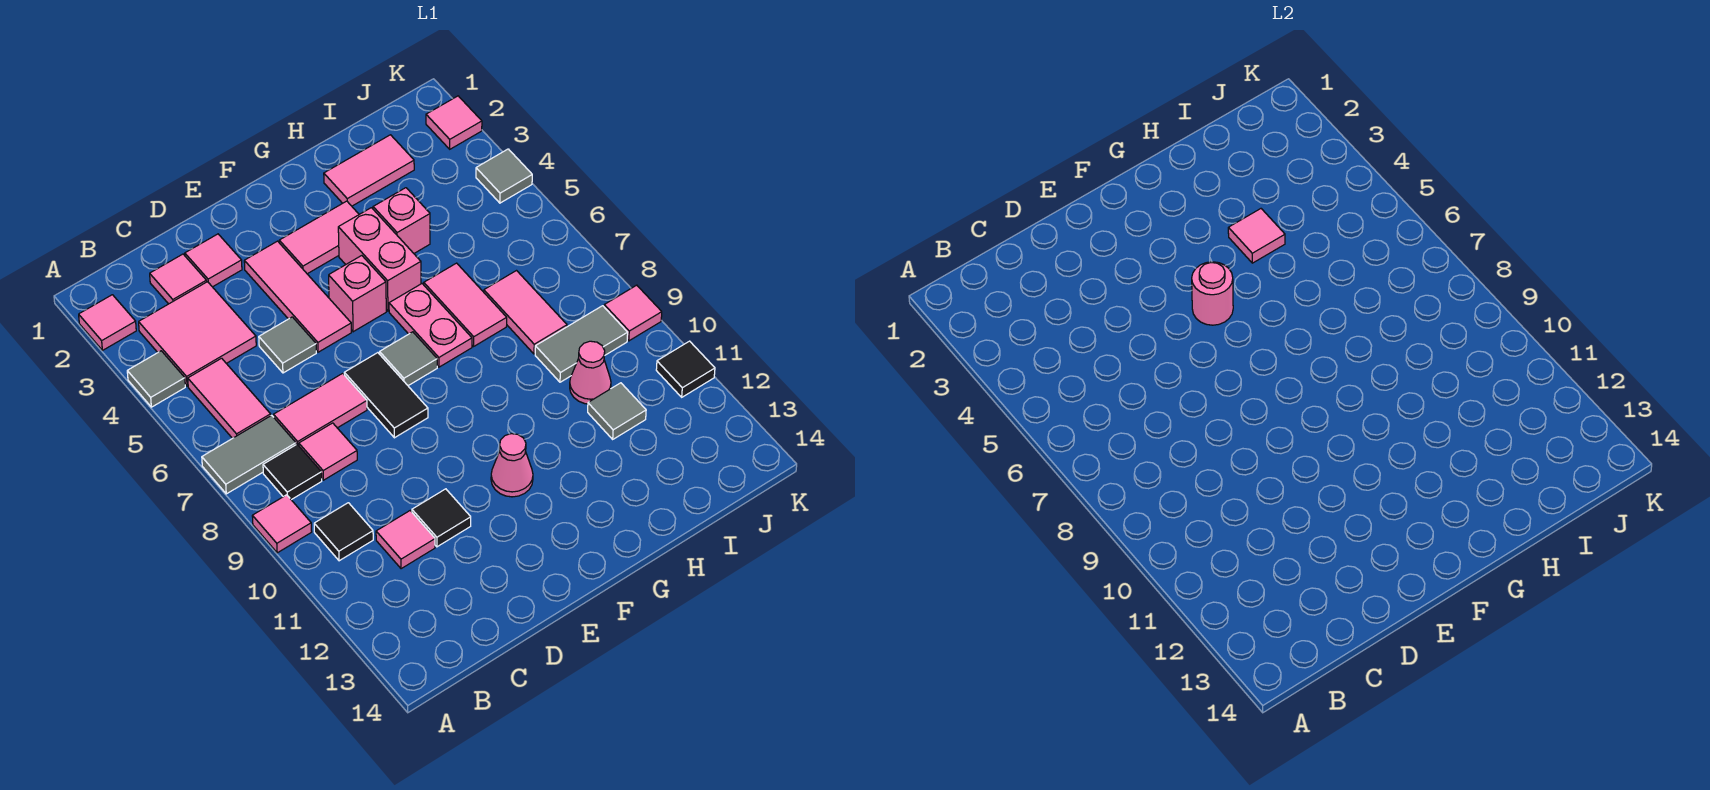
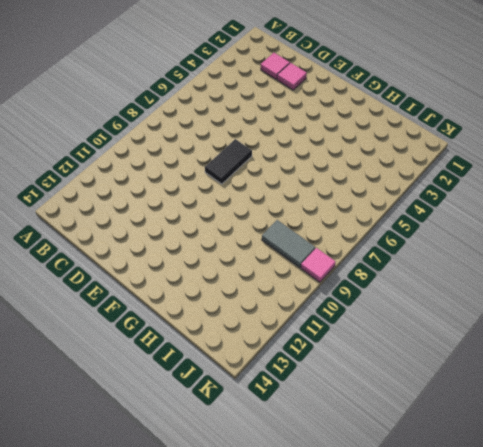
none -> pink tile A2 level 1
none -> grey tile A4 level 1
none -> grey tile A7:B7 level 1
none -> pink tile A9 level 1

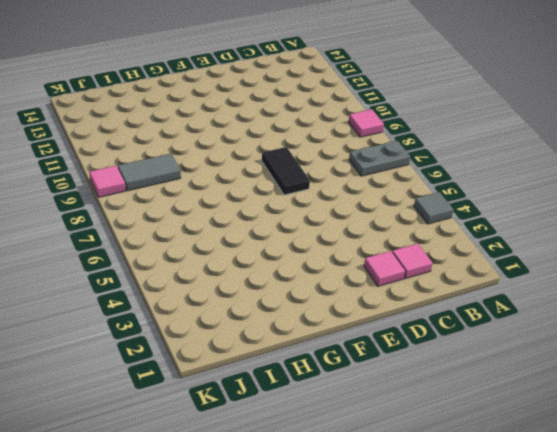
grey plate A7:B7 level 1 -> grey tile A7:B7 level 1
none -> pink tile A2 level 1
none -> pink tile B3:C4 level 1
none -> pink tile B5:B6 level 1
none -> black tile B8 level 1

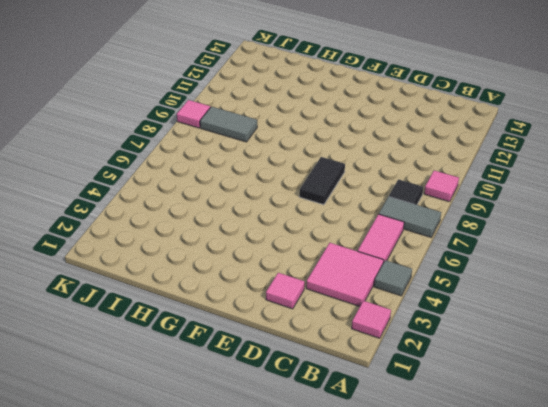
none -> black tile B10 level 1
none -> pink tile C2 level 1
none -> pink tile C7:D7 level 1
none -> pink tile C8 level 1

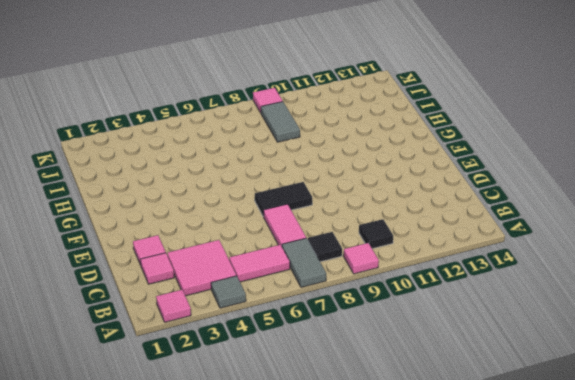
none -> pink tile C8 level 1
none -> pink tile C11 level 1
none -> grey tile D5 level 1
none -> black tile D11 level 1

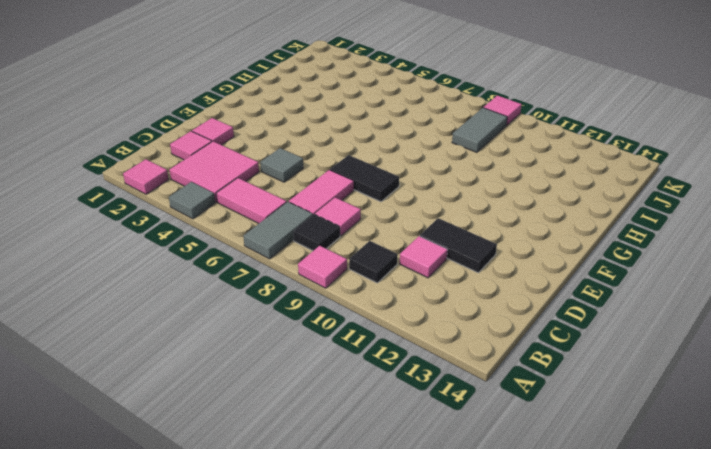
black tile D11:D12 level 1 -> black tile D11 level 1
none -> pink tile E3:E5 level 1
none -> pink tile F3:G3 level 1
none -> pink brick F5 level 1
none -> grey tile F7 level 1

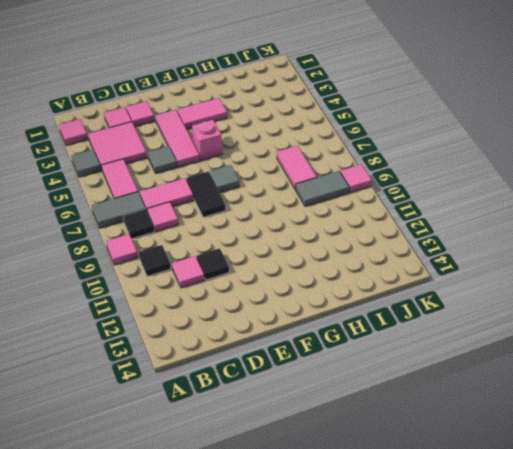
none -> pink cone F11 level 1
none -> pink brick G4:G5 level 1
none -> pink plate G6:G7 level 1
none -> pink tile H2:I2 level 1

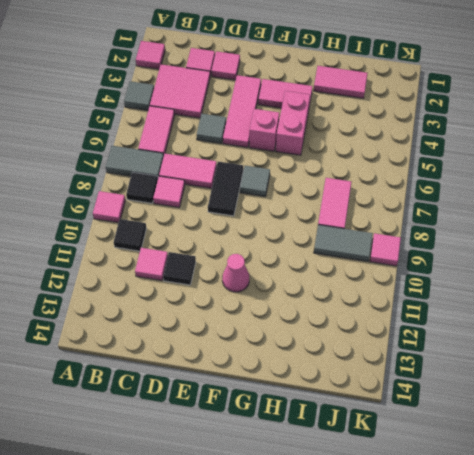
none -> pink plate G6:G7 level 1
none -> pink brick H4 level 1
none -> pink tile H6:H7 level 1
none -> pink cone I10 level 1

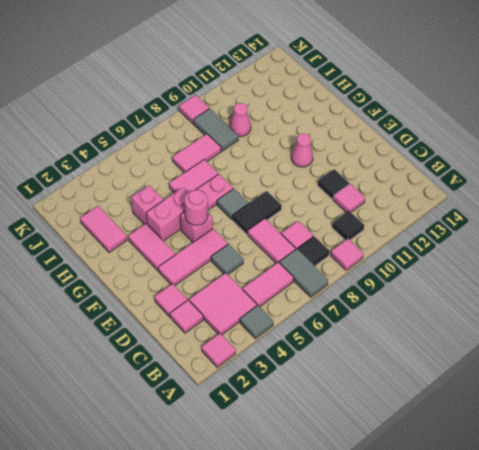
none -> grey tile I11 level 1
none -> pink tile K2 level 1
none -> grey tile K4 level 1
none -> black tile K11 level 1

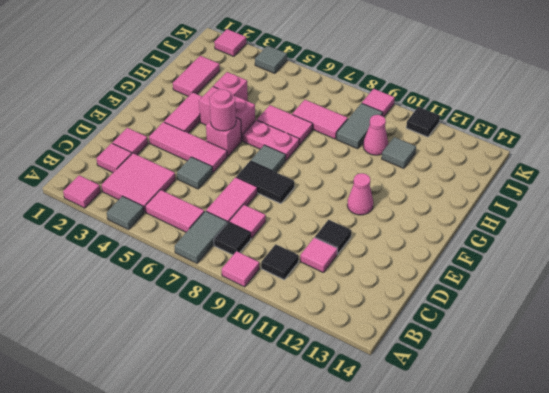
none -> pink tile H4 level 2

